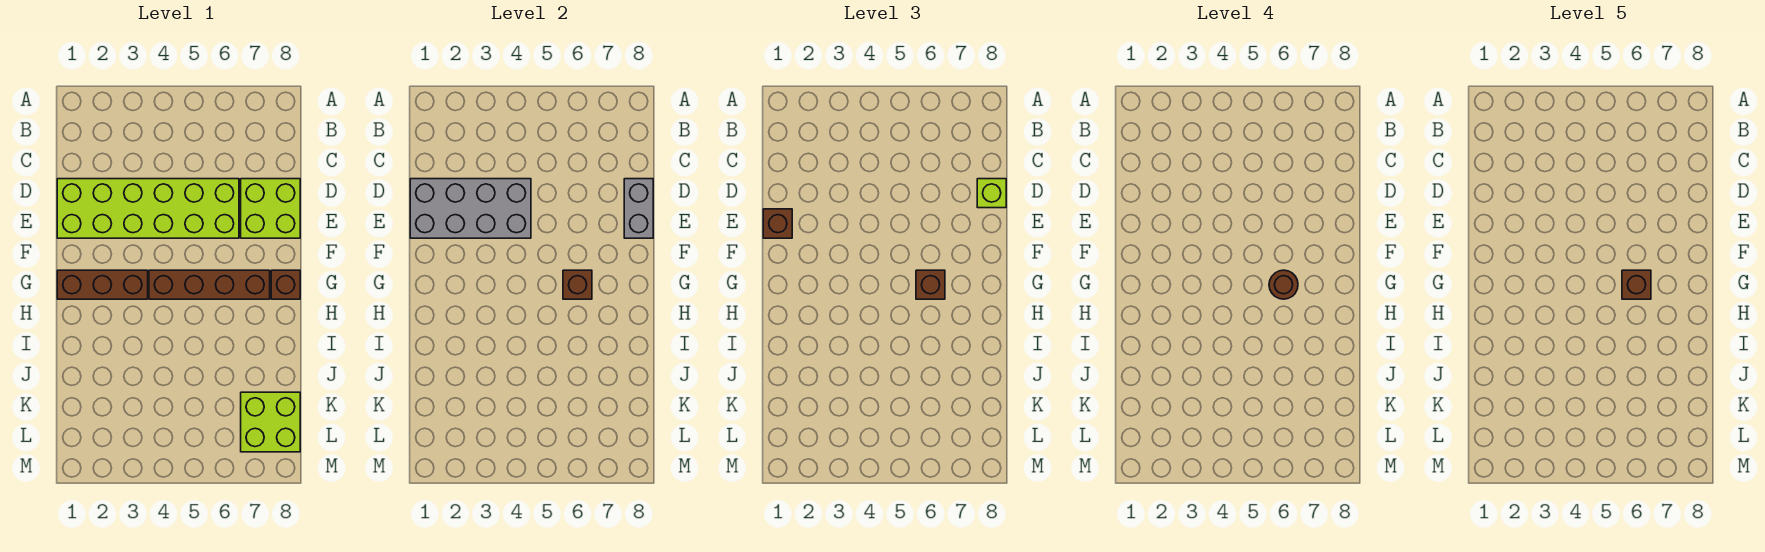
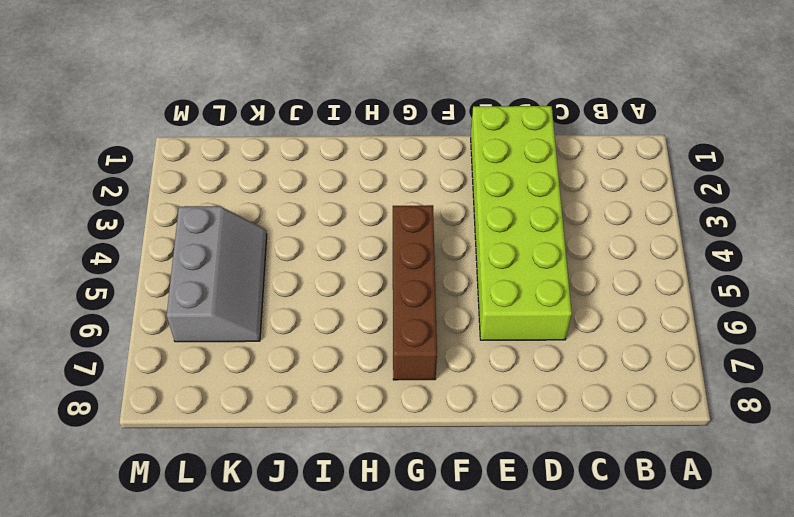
grey slope K4:L6 level 1 top L -> none
none -> lime brick D7:E8 level 1
none -> brown brick G1:G3 level 1
none -> brown brick G8 level 1

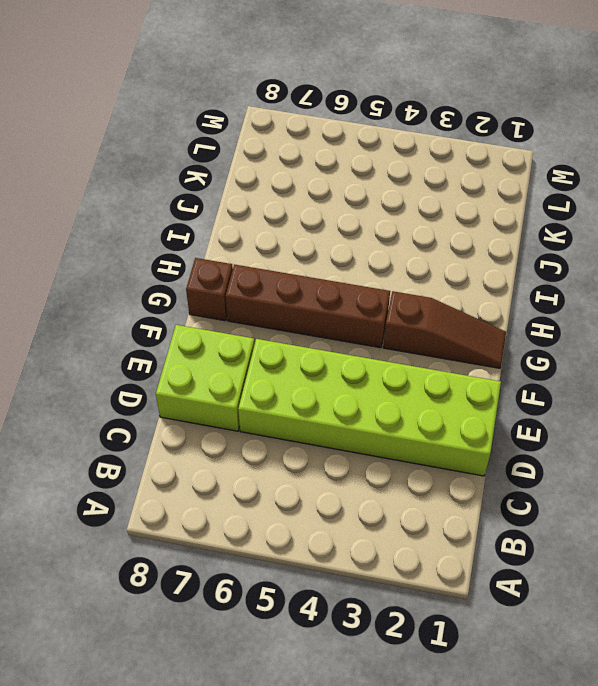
brown slope G1:G3 level 1 top 3 -> brown brick G1:G3 level 1
none -> lime brick K7:L8 level 1
none -> grey brick D1:E4 level 2
none -> grey brick D8:E8 level 2

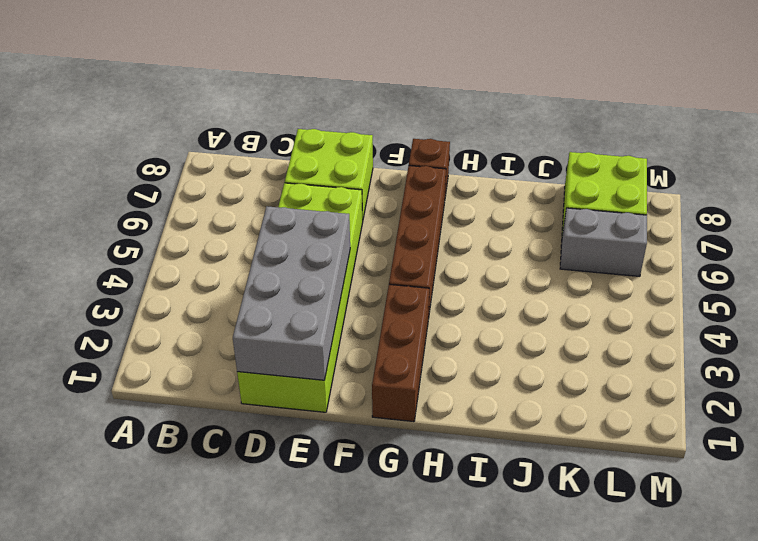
grey brick K6:L6 level 1 -> grey brick D8:E8 level 2
none -> brown brick G6 level 2
none -> lime brick D8 level 3
none -> brown brick E1 level 3

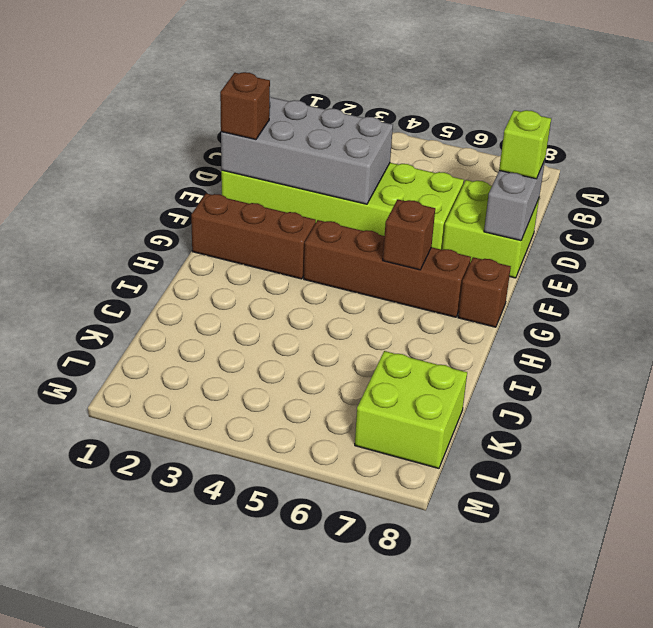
none -> brown brick G6 level 3
none -> brown round brick G6 level 4
none -> brown brick G6 level 5

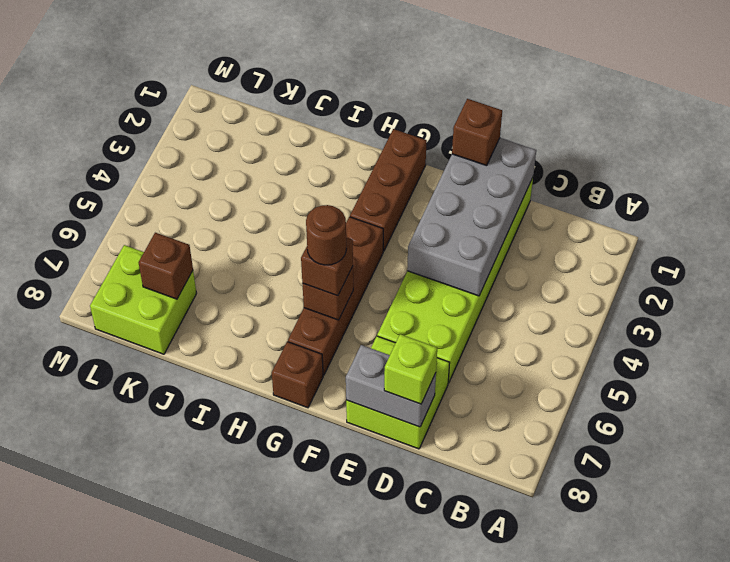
brown brick K7 level 2 -> brown brick G6 level 5

